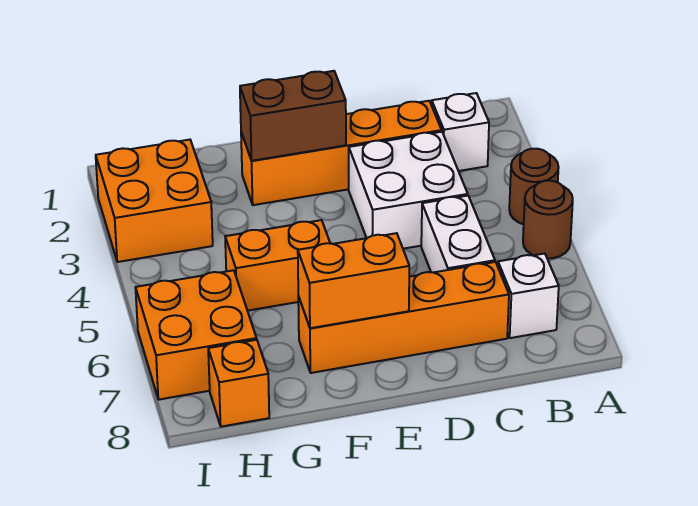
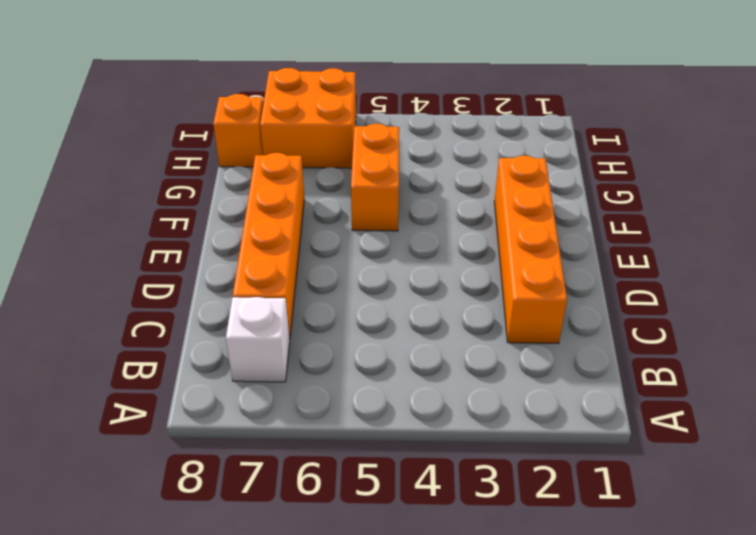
none -> brown round brick A4 level 1
none -> brown round brick A5 level 1
none -> white brick B2 level 1

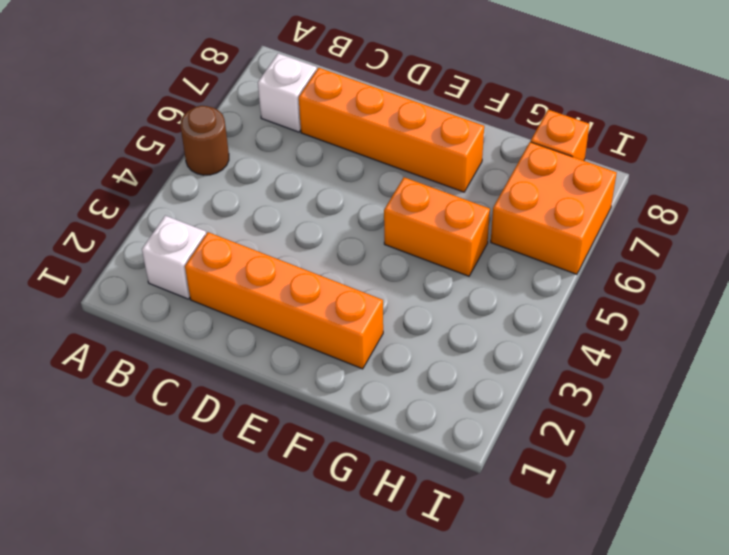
none -> brown round brick A4 level 1
none -> white brick C3:D4 level 1
none -> white brick C5:C6 level 1

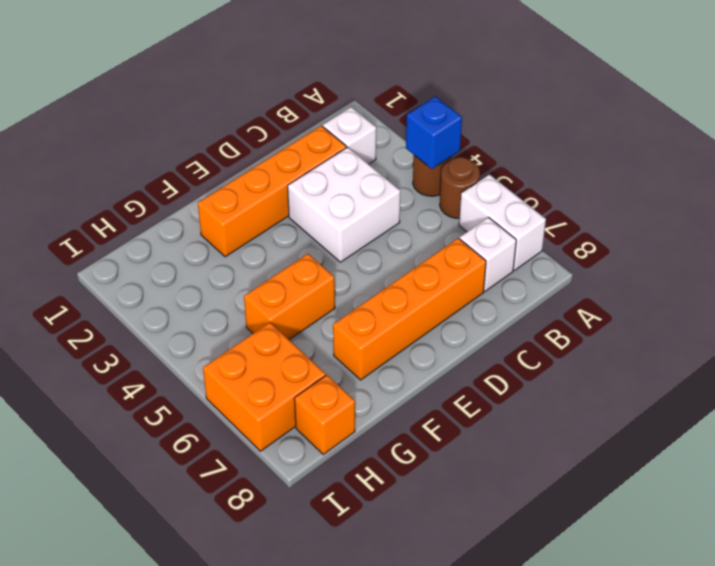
blue brick A4 level 2 -> none
white brick A6:A7 level 1 -> white brick C5:C6 level 1
none -> orange brick H2:I3 level 1
none -> brown brick E2:F2 level 2
none -> orange brick E7:F7 level 2

